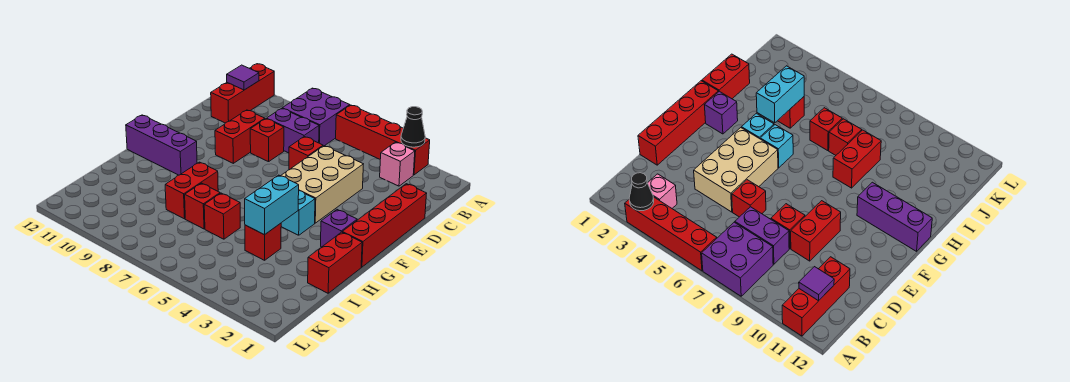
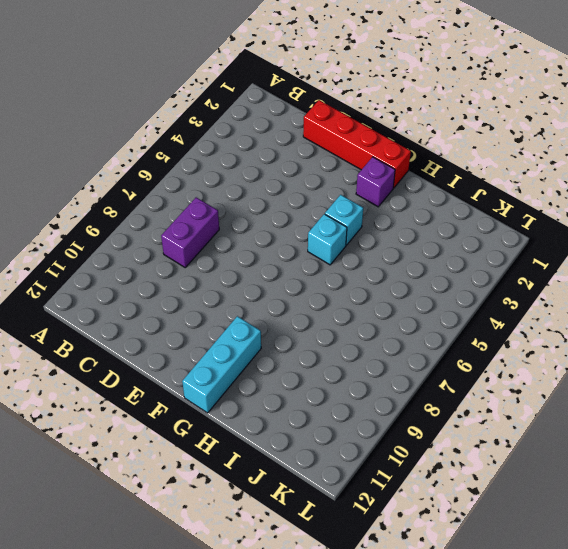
cyan brick G10:G12 level 1 -> purple brick G10:G12 level 1
none -> red brick A3:A6 level 1
none -> purple brick A7:B8 level 1
none -> red brick A11:C11 level 1

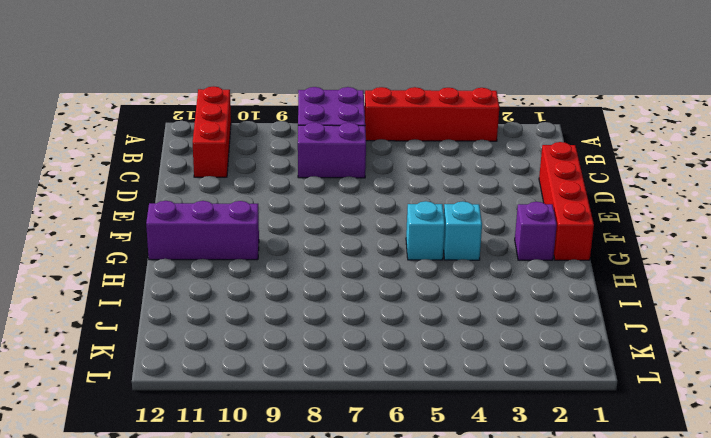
none -> pink brick B3 level 1
none -> tan brick D4:F5 level 1
none -> red brick D6 level 1

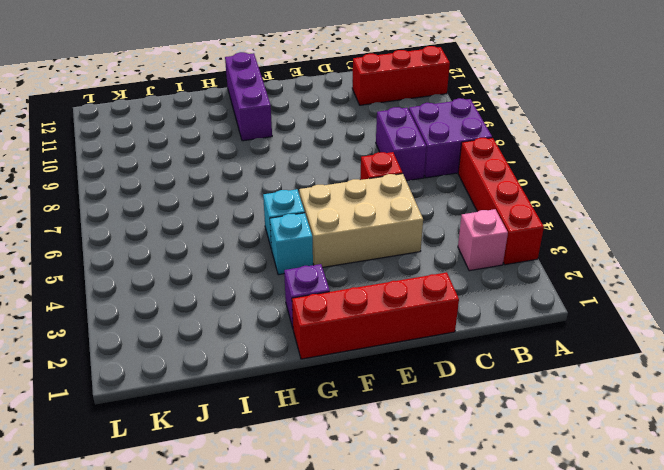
none -> red brick D8 level 1
none -> red brick D9:E9 level 1
none -> red brick H1:I1 level 1

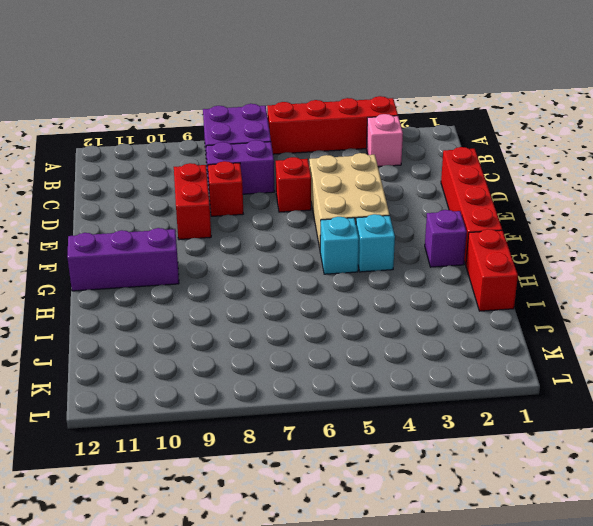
none -> red brick A11:C11 level 1
none -> red brick H8:I8 level 1
none -> red brick I4 level 1

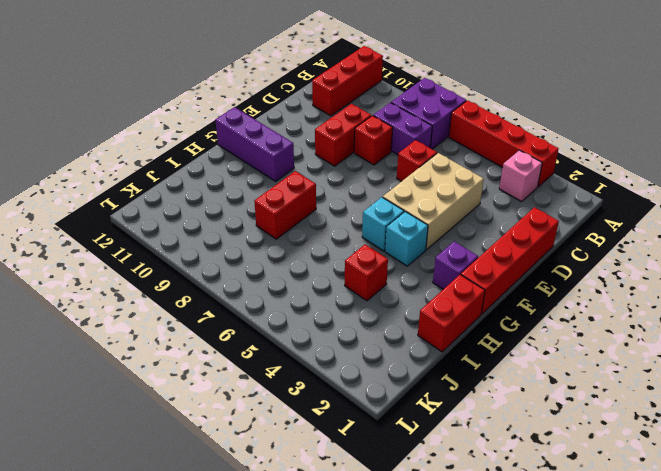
none -> red brick I6 level 1
none -> red brick I7 level 1
none -> black cone A3 level 2

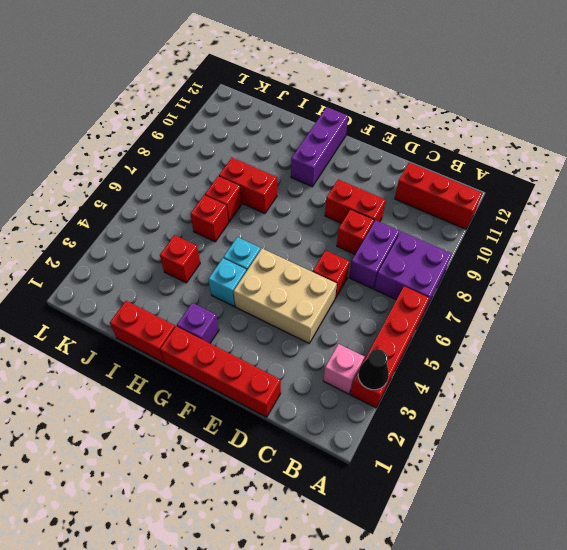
none -> purple tile B11 level 2
none -> cyan brick H4:I4 level 2

